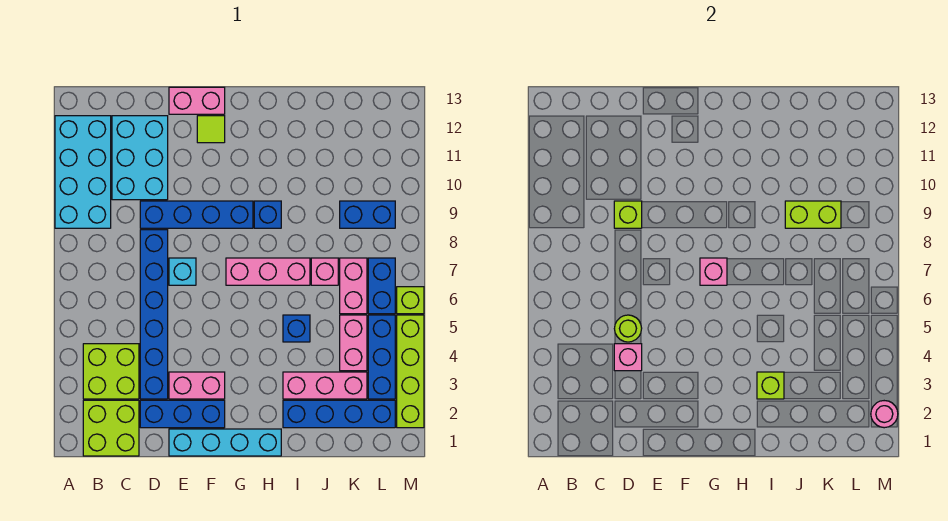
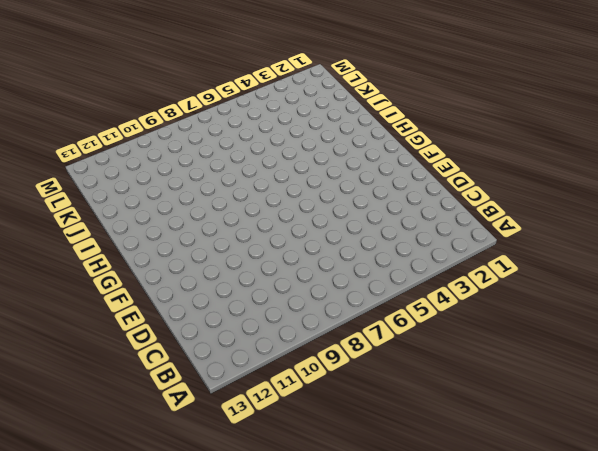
none -> cyan brick A9:B12 level 1
none -> lime brick B1:C2 level 1
none -> lime brick B3:C4 level 1
none -> cyan brick C10:D12 level 1

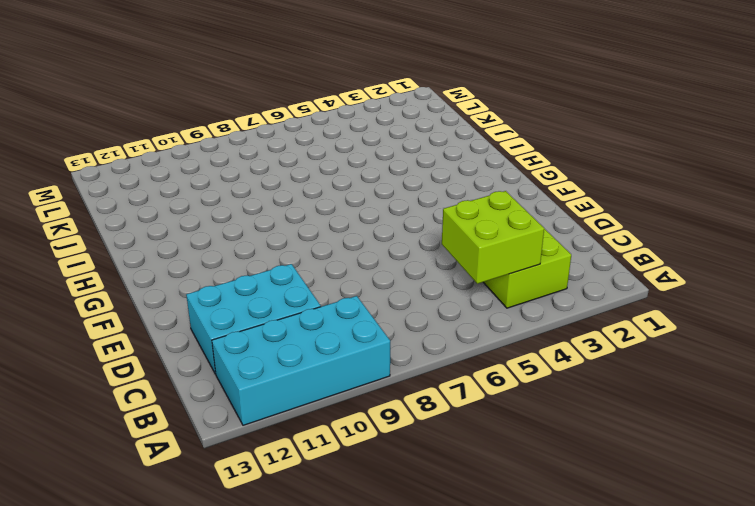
lime brick B4:C5 level 2 -> lime brick B1:C2 level 1
none -> blue brick D2:F2 level 1
none -> blue brick D3:D8 level 1
none -> blue brick D9:G9 level 1
none -> cyan brick E1:H1 level 1

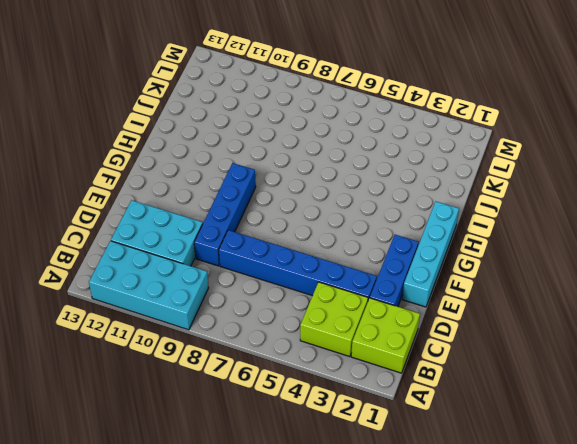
none -> pink brick E3:F3 level 1
none -> cyan brick E7 level 1
none -> pink brick E13:F13 level 1
none -> lime tile F12 level 1

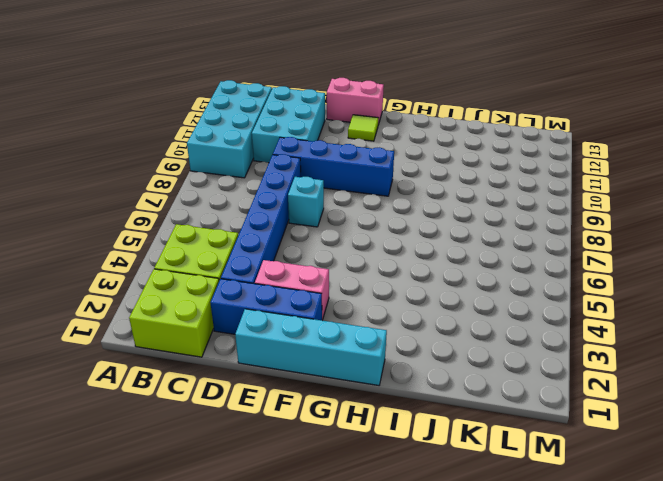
none -> pink brick G7:I7 level 1
none -> blue brick H9 level 1
none -> blue brick I2:L2 level 1
none -> pink brick I3:K3 level 1

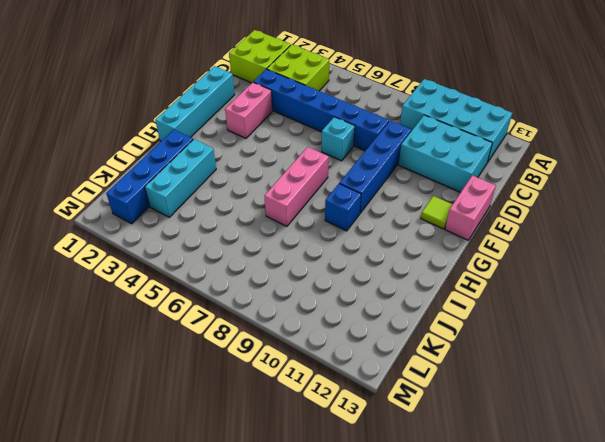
cyan brick I3:K3 level 1 -> pink brick I3:K3 level 1
none -> blue brick D2:F2 level 1
none -> blue brick I5 level 1
none -> pink brick J7 level 1
none -> pink brick K4:K5 level 1

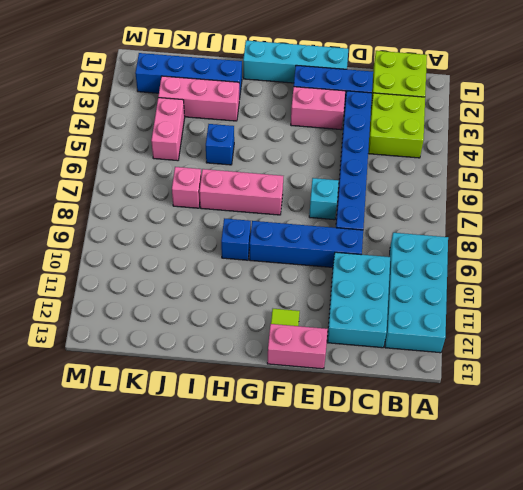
none -> pink brick K6:K7 level 1
none -> blue brick K9:L9 level 1
none -> blue brick L3:L5 level 1
none -> blue brick L6:L7 level 1

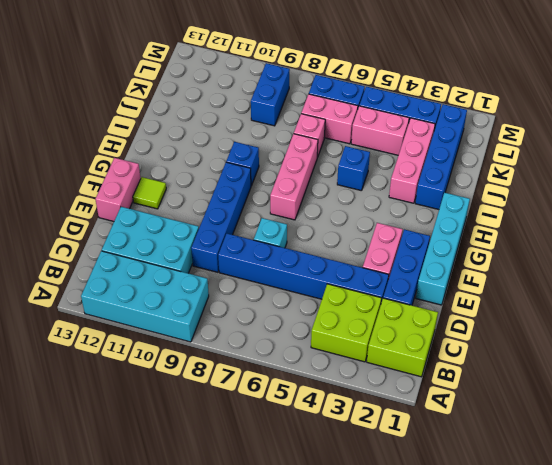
none -> lime brick M2:M5 level 1
none -> lime brick M6 level 1
none -> pink brick D4 level 2
none -> lime round brick D5 level 2

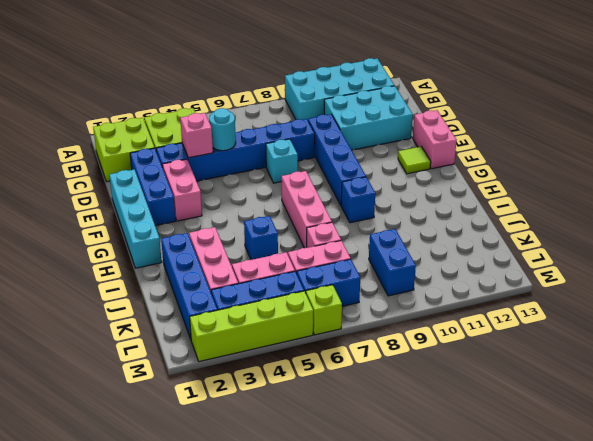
cyan round brick D5 level 2 -> lime round brick D5 level 2
none -> lime brick D9 level 2
none -> pink brick G7 level 2
none -> lime brick I3 level 2
none -> lime brick J9:K9 level 2

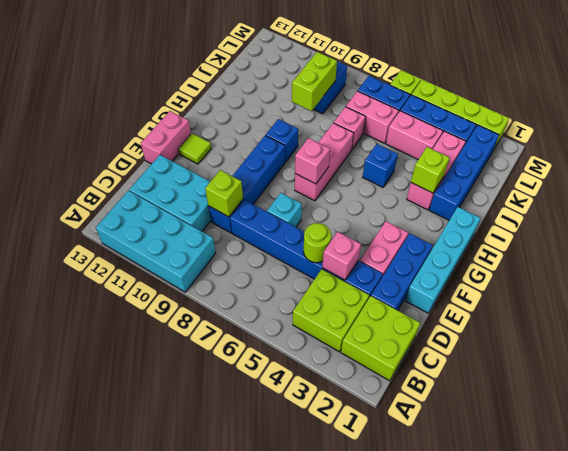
none -> pink round brick M2 level 2

